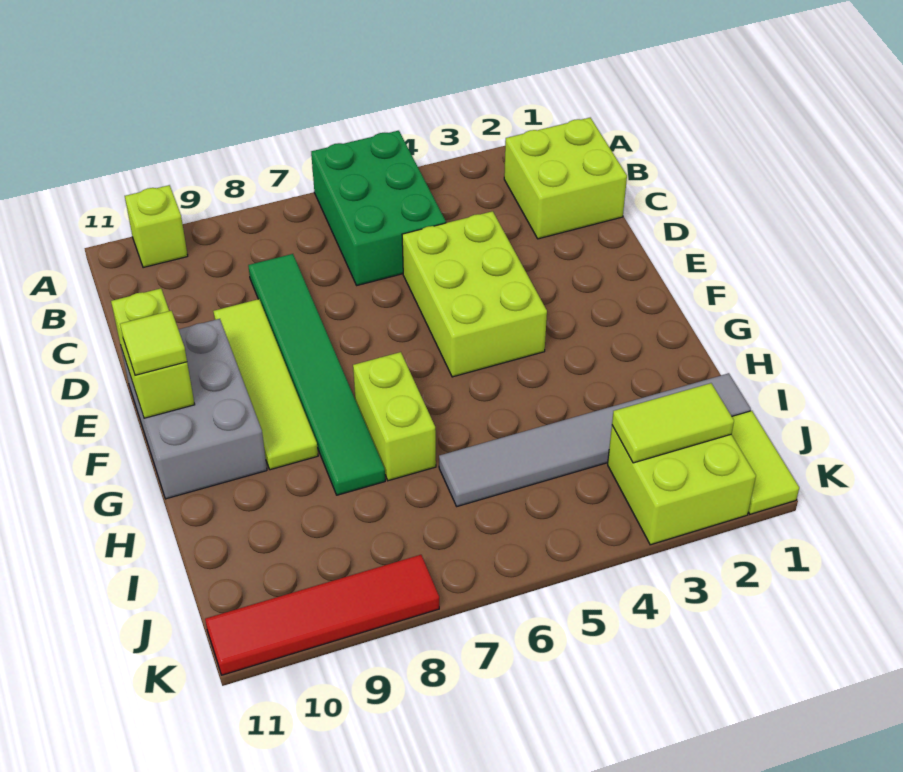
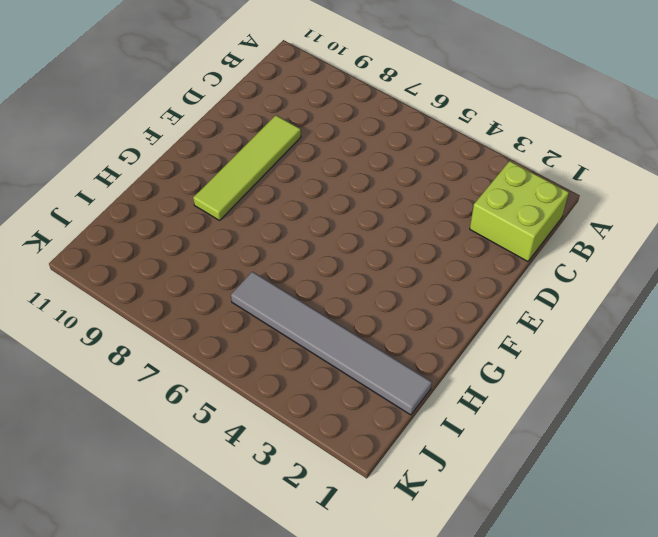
none -> green brick A5:C6 level 1
none -> lime brick A10 level 1
none -> green tile C8:H8 level 1

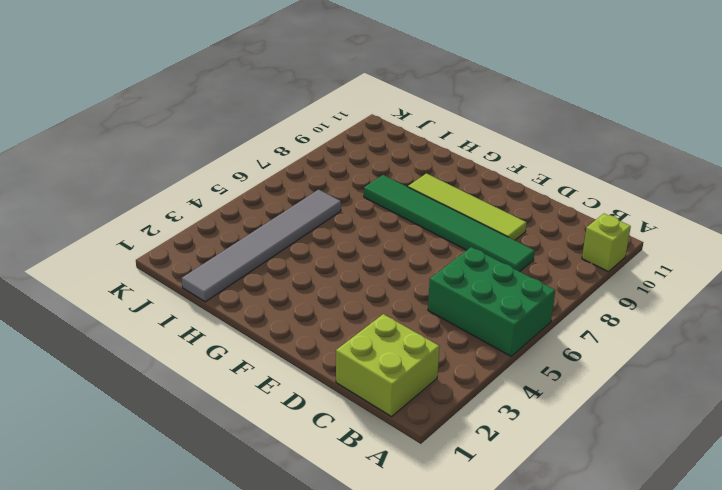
none -> lime brick D4:F5 level 1
none -> grey brick E10:G11 level 1
none -> lime brick G7:H7 level 1

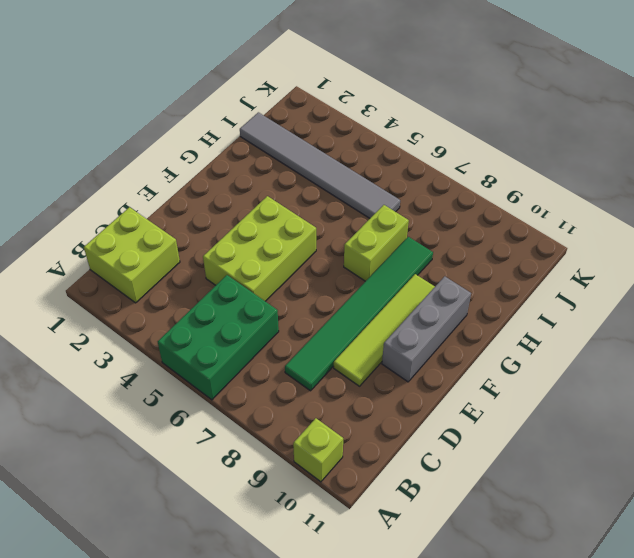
grey brick E10:G10 level 1 -> grey brick E10:G11 level 1
none -> lime tile J1:K1 level 1
none -> lime brick J2:K3 level 1
none -> red tile K8:K11 level 1

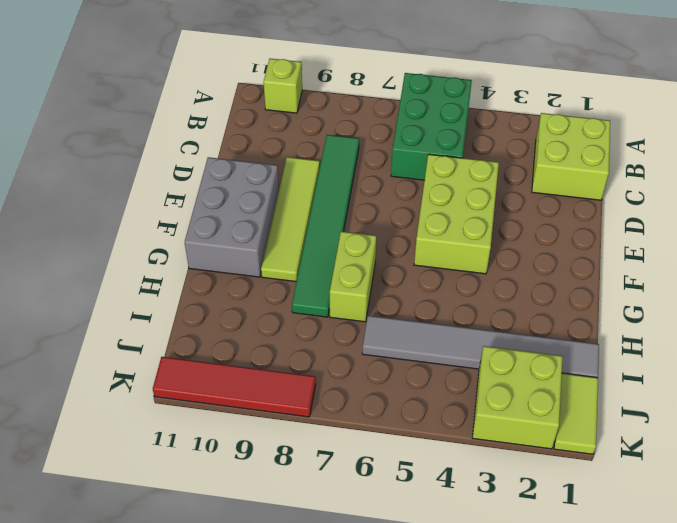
none -> lime brick E11:F11 level 2
none -> lime tile J2:J3 level 2
none -> lime tile F11 level 3

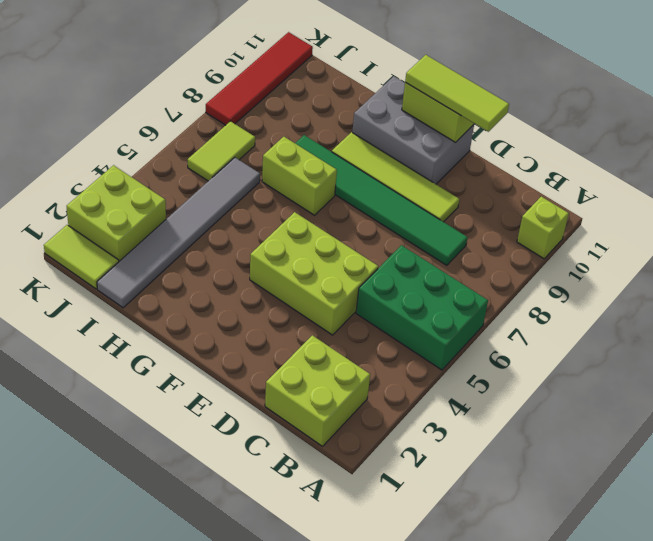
lime tile D11:F11 level 3 -> lime tile F11 level 3
lime tile J6:J7 level 1 -> lime tile J2:J3 level 2

